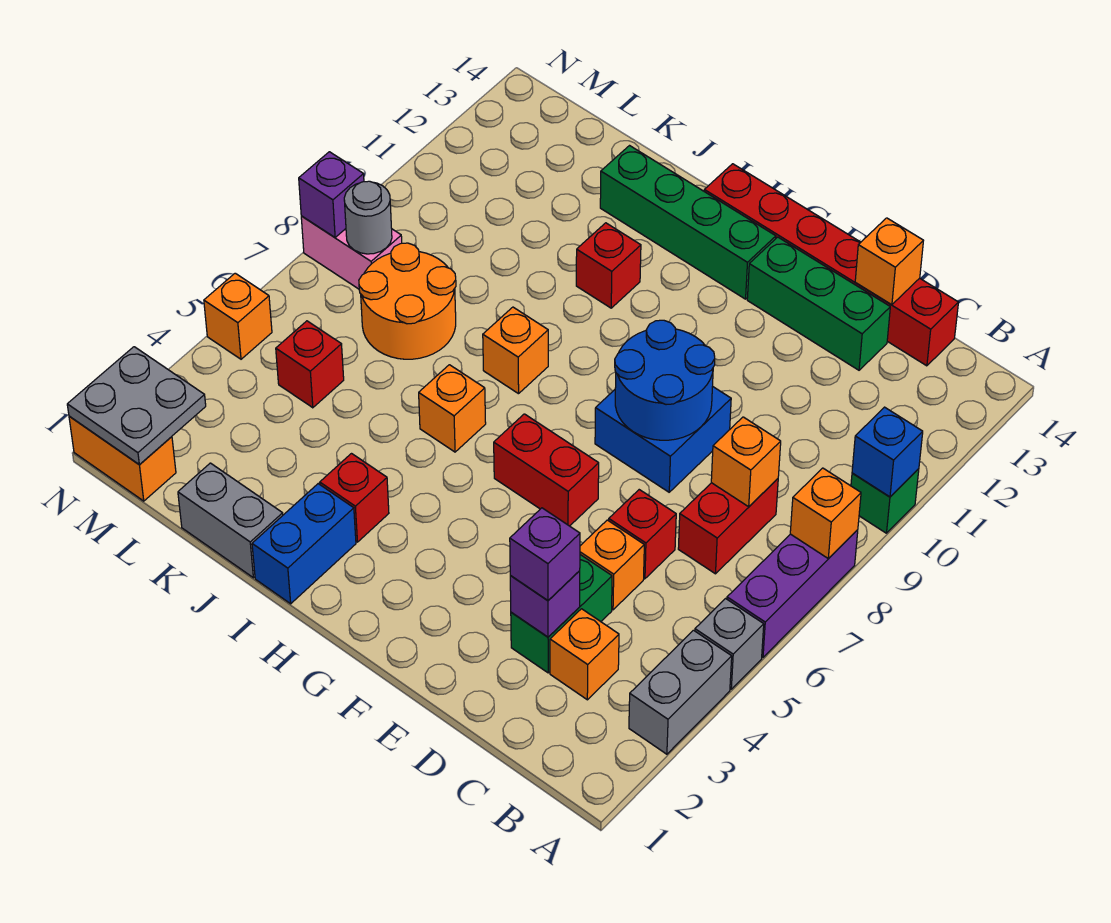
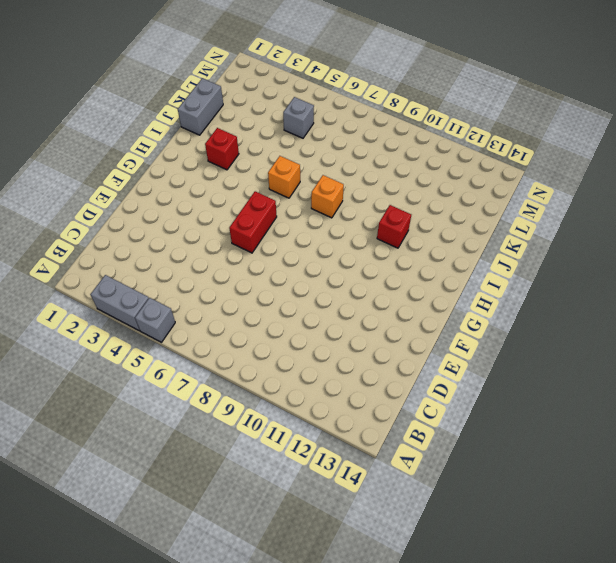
grey brick L5 level 1 -> red brick L5 level 1
none -> purple brick A6:A8 level 1
none -> green brick A10 level 1
none -> orange brick C3 level 1
none -> red brick C7:C8 level 1

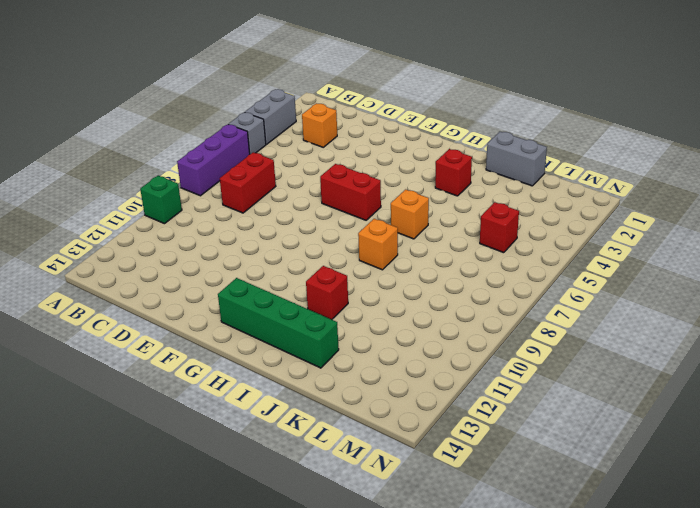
none -> red brick C14:H14 level 1
none -> green brick D3:D4 level 1
none -> orange brick D5 level 1
none -> red brick D6 level 1

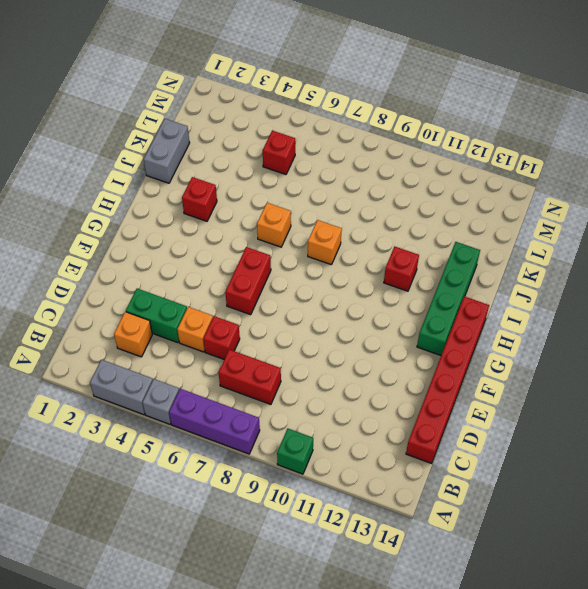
none -> green brick D13:F13 level 1
none -> blue brick E8:F9 level 1
none -> blue brick I1:I2 level 1
none -> orange round brick K7:L8 level 1

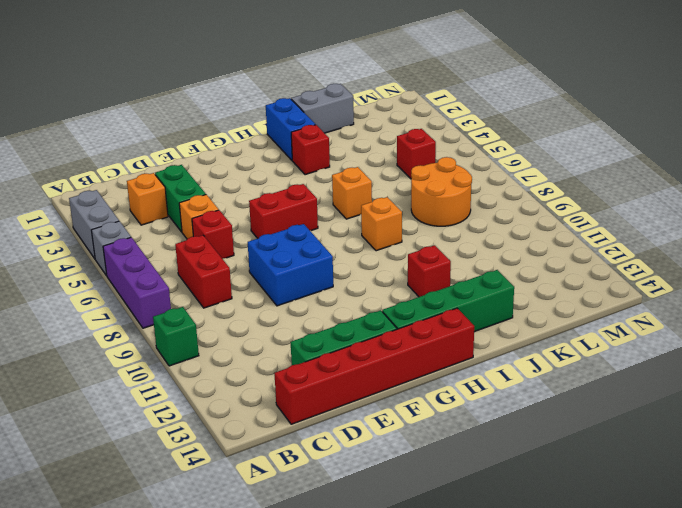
none -> orange brick M1:N1 level 1
none -> pink brick M8:N8 level 1
none -> orange brick N5 level 1
none -> orange brick A8 level 2

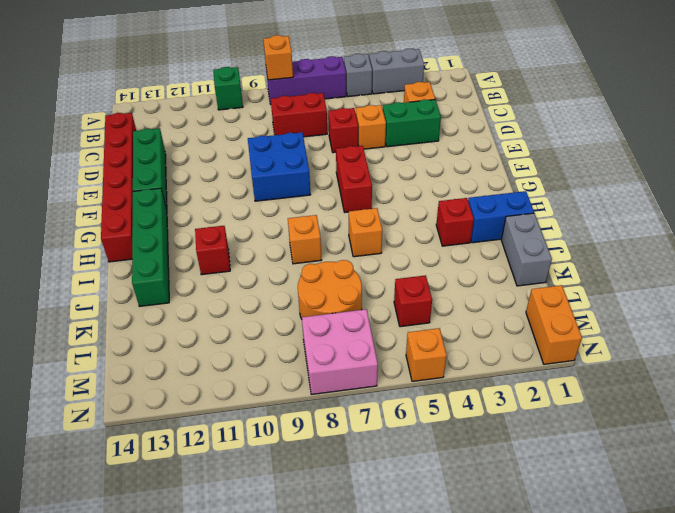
pink brick M7:N8 level 1 -> pink brick M8:N8 level 1
none -> blue brick A10 level 2
none -> orange brick C8 level 2
none -> purple brick D3 level 2
none -> orange brick D14 level 2

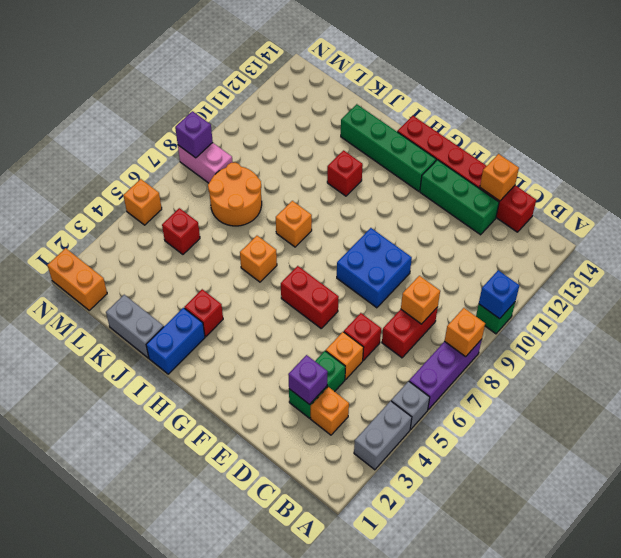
none -> blue round brick E8:F9 level 2
none -> grey plate M1:N2 level 2
none -> grey round brick M8 level 2
none -> purple brick D3 level 3

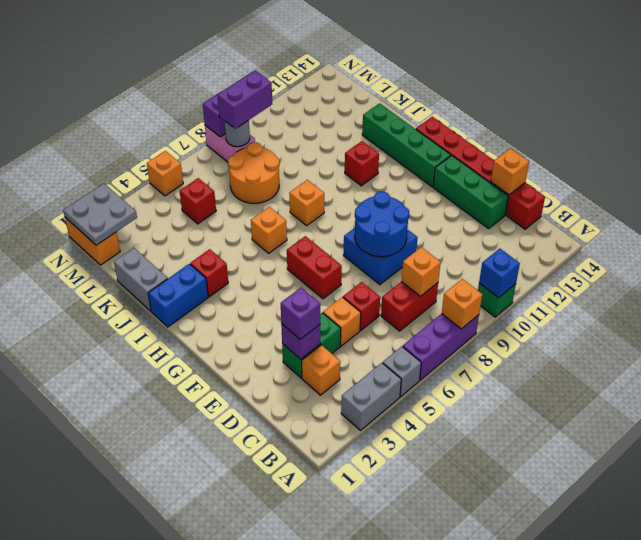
purple brick M8:M9 level 3 -> none

